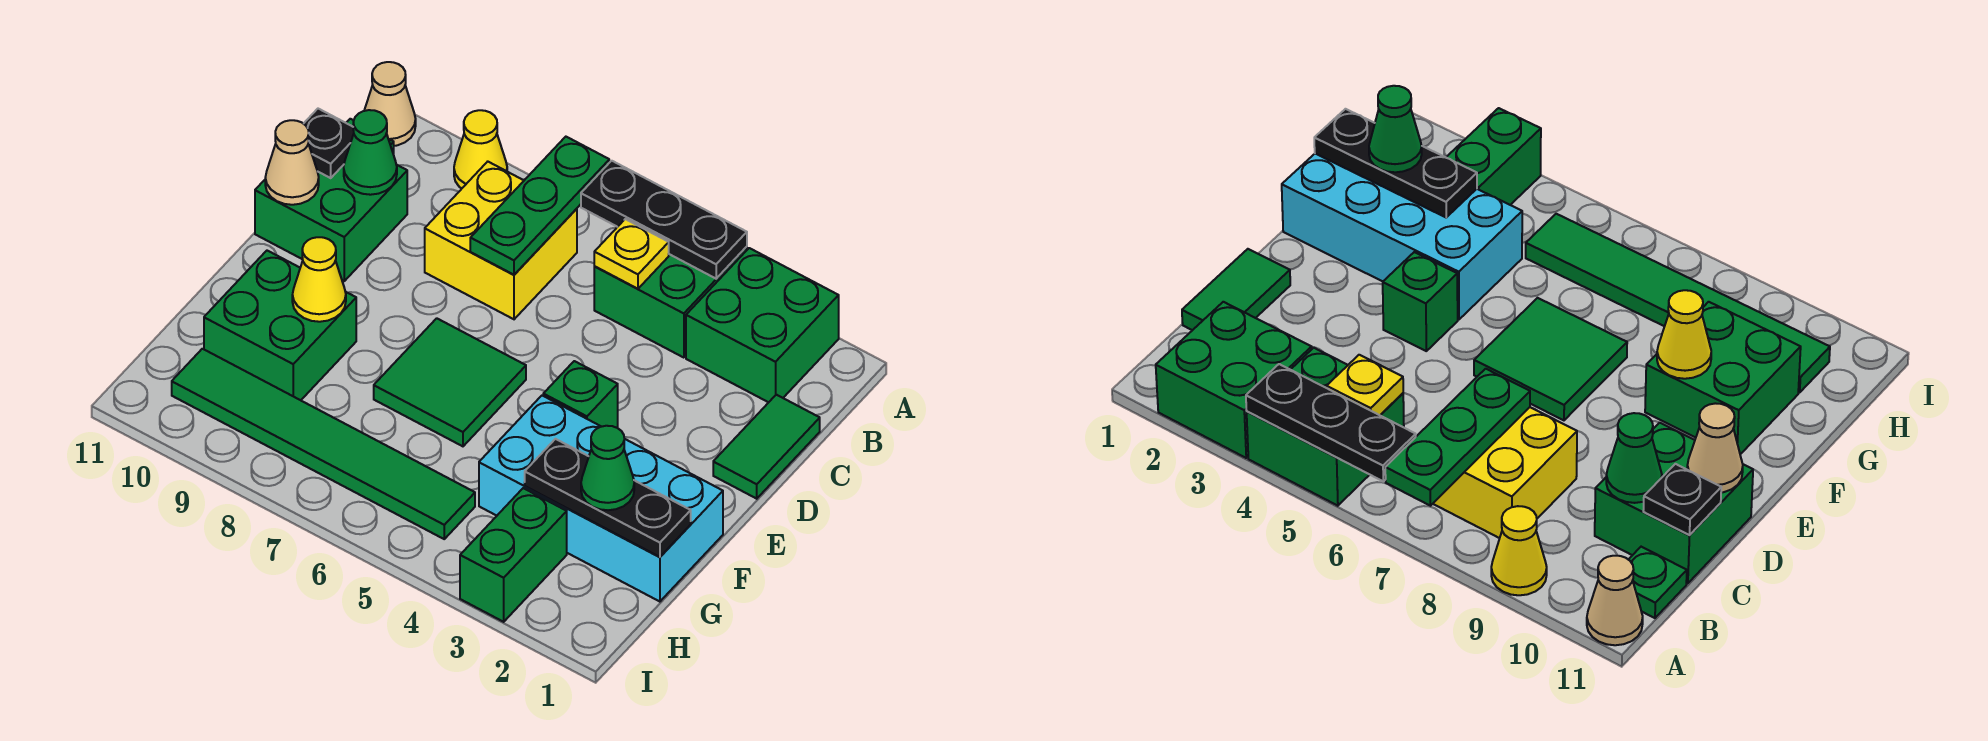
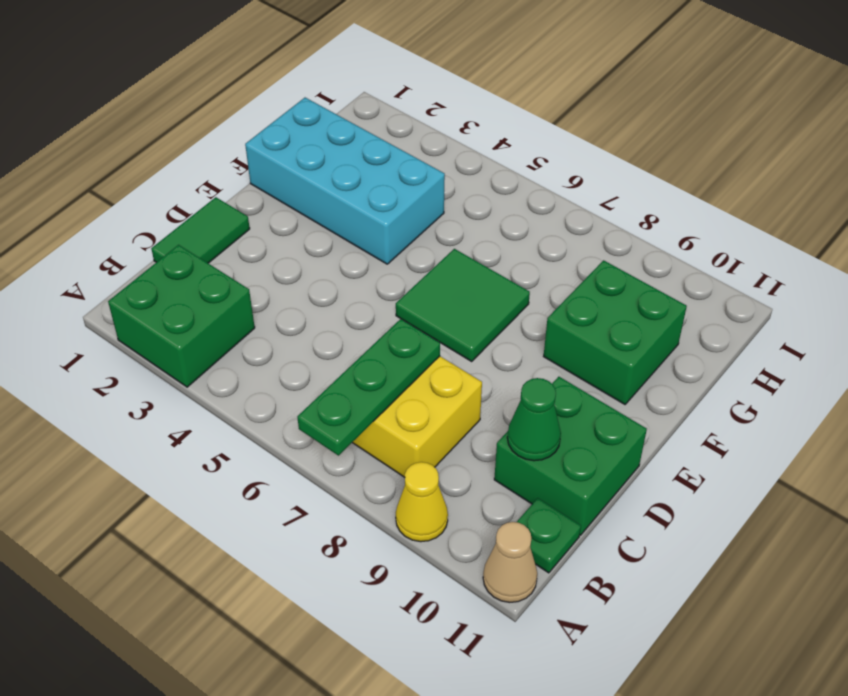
none -> green brick A4:B5 level 1
none -> green brick E4 level 1
none -> green brick H3:I3 level 1

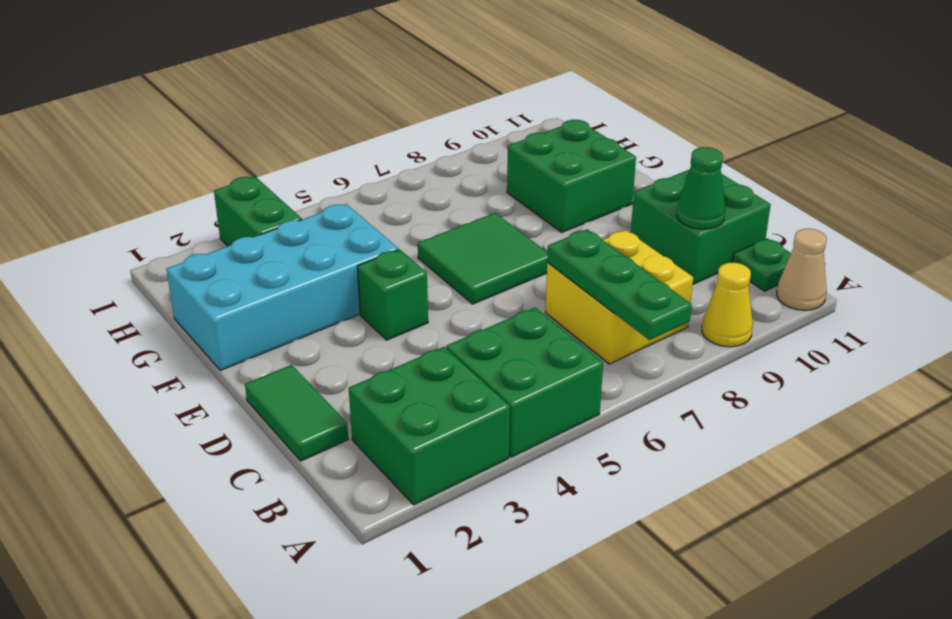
none -> green tile H5:H10 level 1
none -> black plate A4:A6 level 2
none -> yellow plate B5 level 2

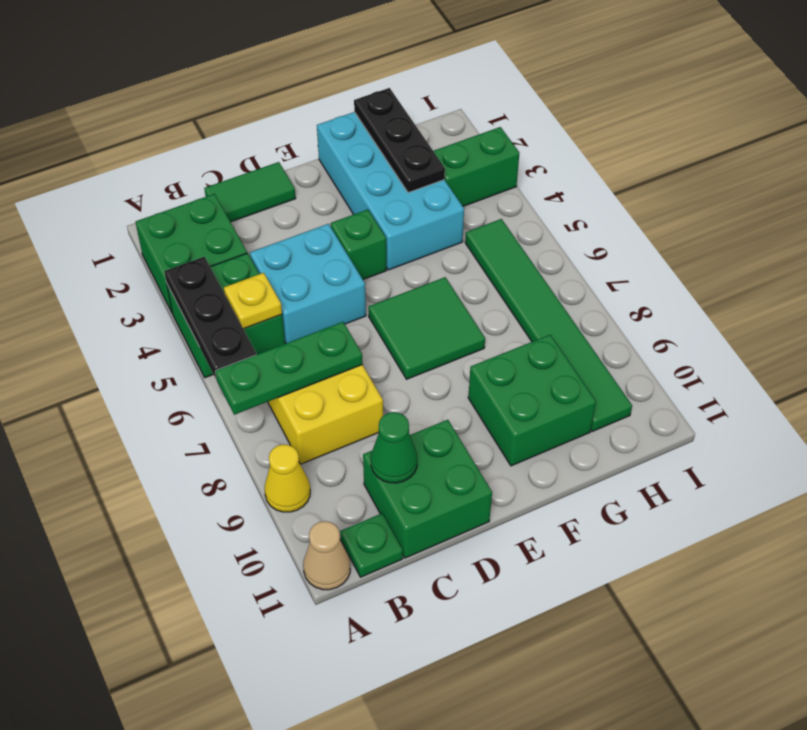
cyan brick C4:D5 level 1 -> none
none -> black plate C11 level 2
none -> tan cone D11 level 2
none -> yellow cone F9 level 2

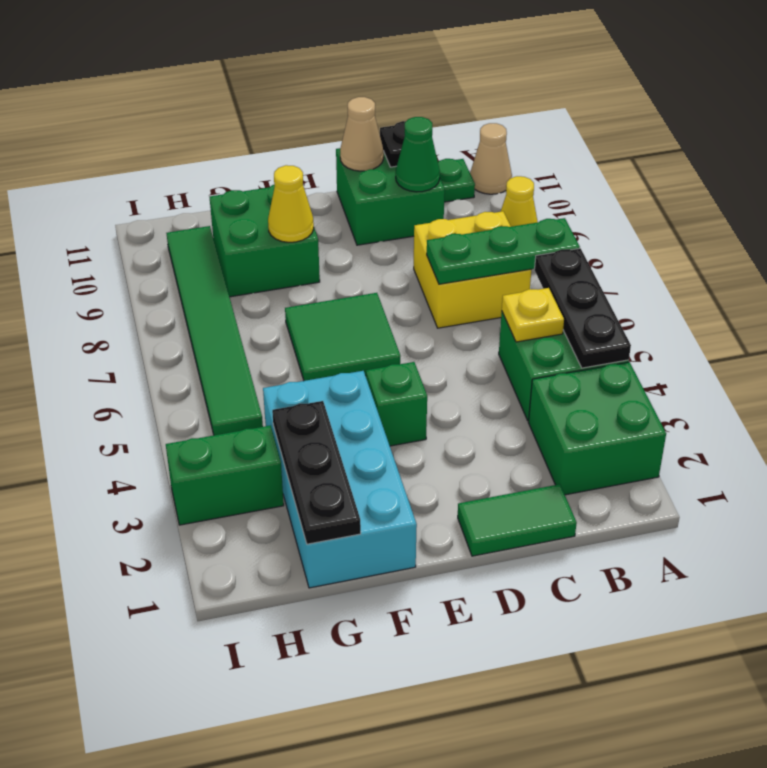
none -> green cone G2 level 3

